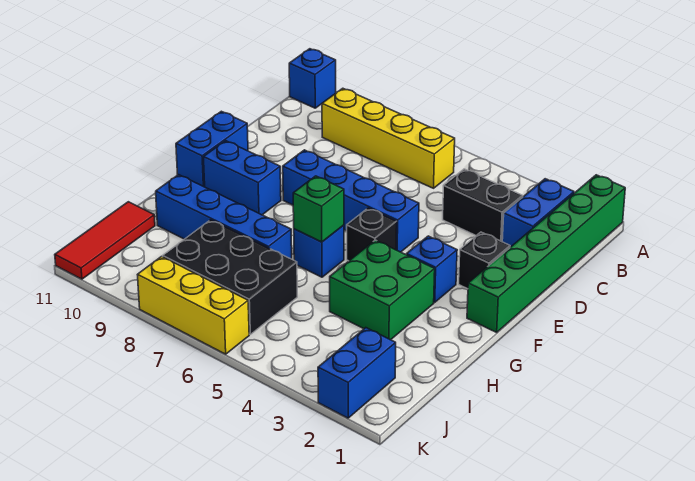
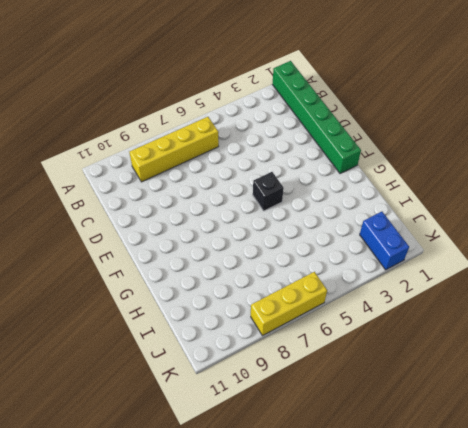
none -> blue brick A11 level 1
none -> blue brick B2:C2 level 1
none -> black brick C3:C4 level 1

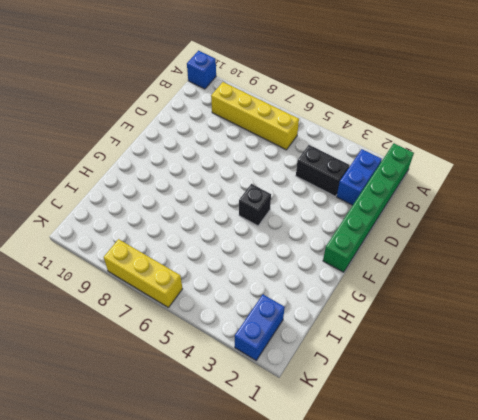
none -> black brick E2 level 1
none -> blue brick E5:E8 level 1
none -> blue brick E11:F11 level 1

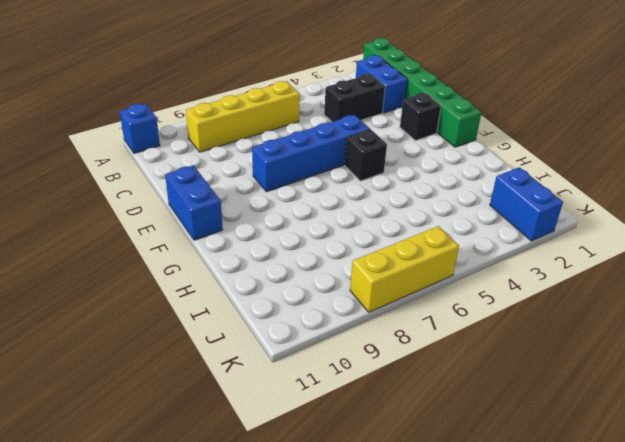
none -> blue brick F3 level 1
none -> blue brick F9:F10 level 1
none -> green brick G3:H4 level 1

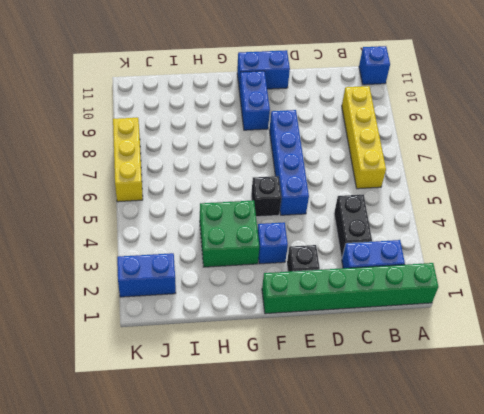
none -> blue brick G6 level 1
none -> blue brick H7:H10 level 1
none -> black brick I6:J8 level 1

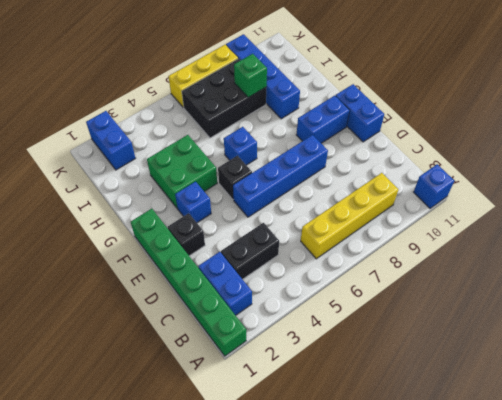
blue brick H9:K9 level 1 -> blue brick H7:H10 level 1
green brick I8 level 2 -> green brick G6 level 2
none -> red tile I11:K11 level 1

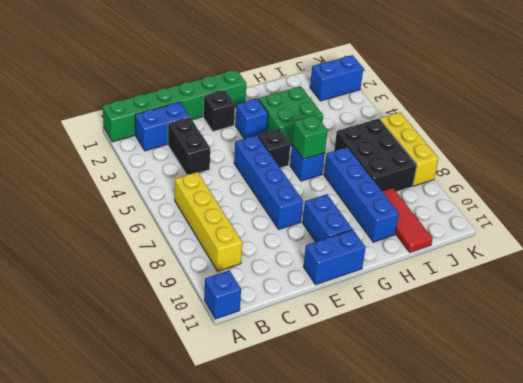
red tile I9:I11 level 1 -> red tile I11:K11 level 1

